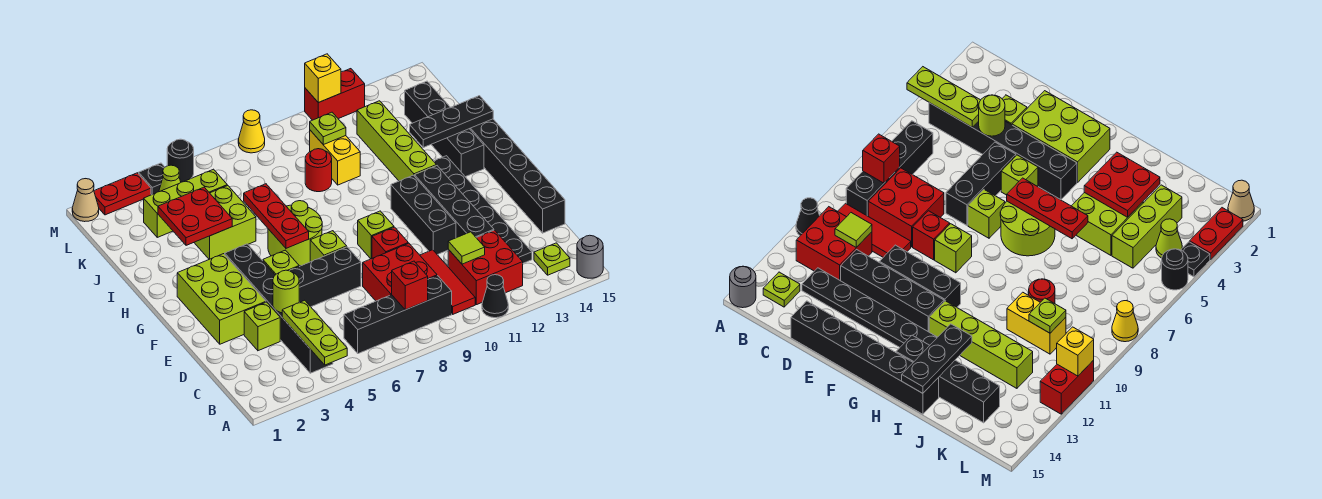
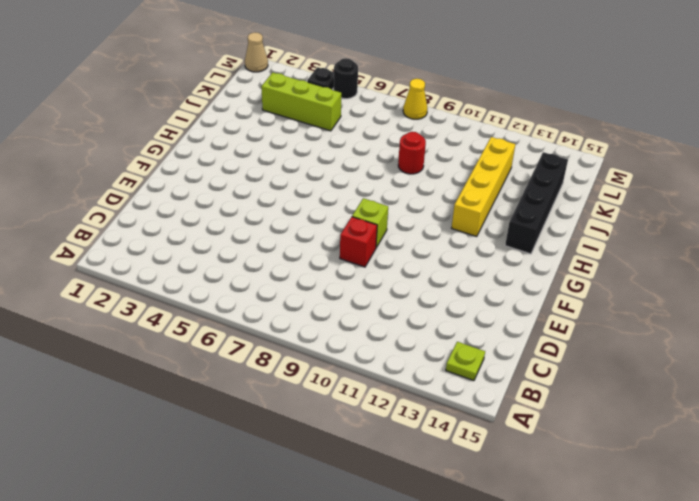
yellow brick H12:K12 level 1 -> lime brick H12:K12 level 1
none -> black cone A11 level 1
none -> grey round brick A15 level 1
none -> black brick B4:G4 level 1
none -> black brick B6:B9 level 1

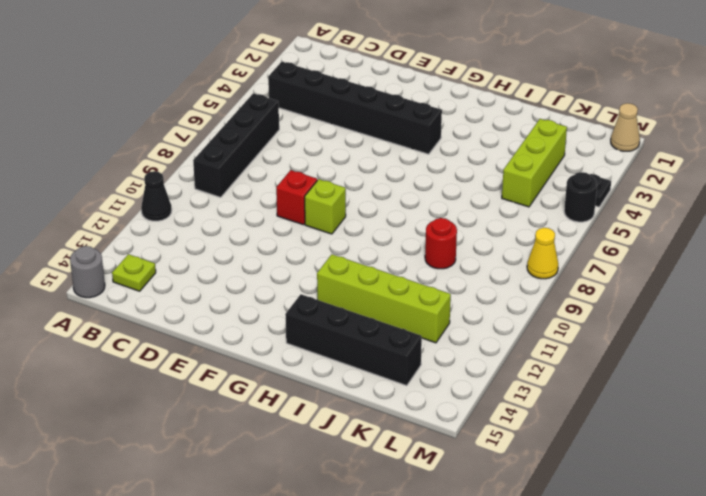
none -> red tile B10:D10 level 1
none -> red brick B11:C12 level 1
none -> red brick C8:D9 level 1
none -> black plate C13:H13 level 1

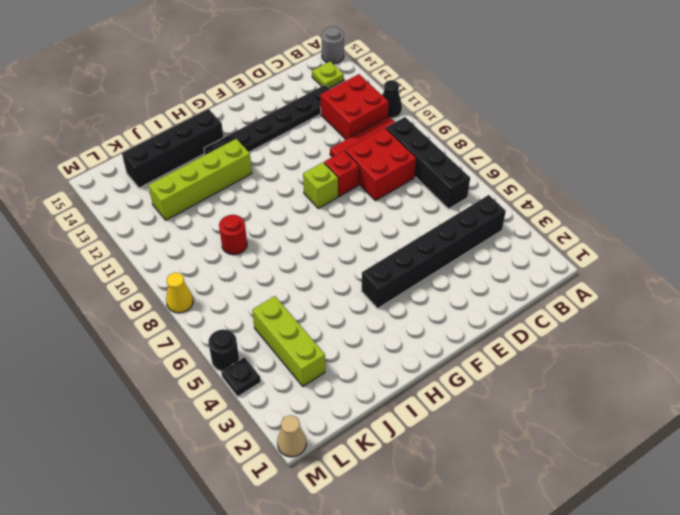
none -> lime brick D3 level 1
none -> black brick D12:G12 level 1
none -> black brick D15:I15 level 1
none -> lime brick E2:G3 level 1

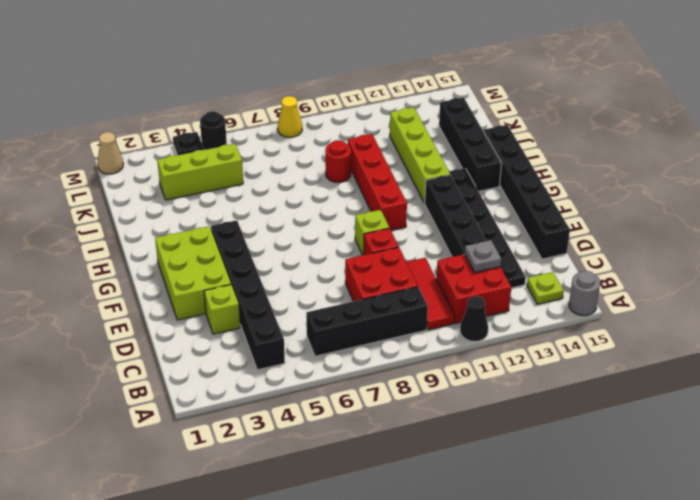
grey plate C12 level 2 -> none
red brick G10:J10 level 1 -> yellow brick J10:K10 level 1
none -> black brick E5:E7 level 1
none -> black brick E11:G11 level 1
none -> lime brick F5 level 1
none -> lime brick F7 level 1

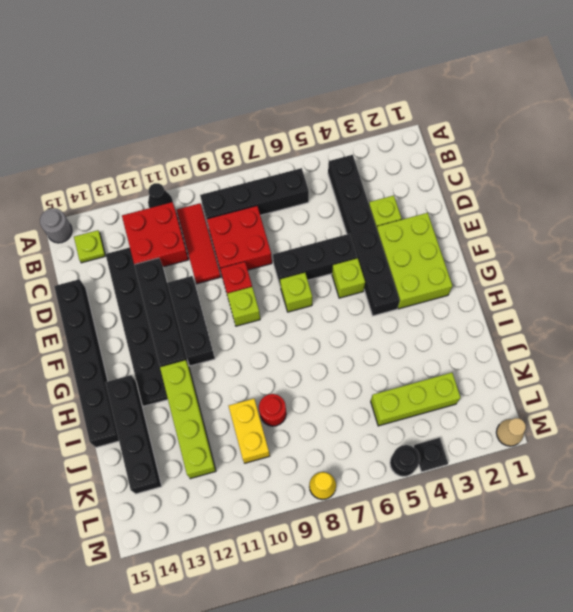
none -> lime round brick G6:H7 level 1
none -> lime brick I4:J5 level 1
none -> lime cone L4 level 1
none -> red plate M2:M3 level 1

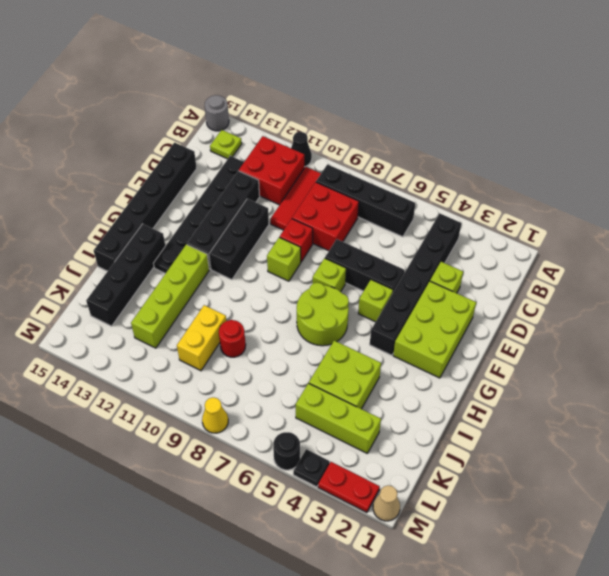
none -> lime cone L4 level 1
none -> red brick M11:M12 level 1
none -> lime plate A4:C4 level 2
none -> red brick B8 level 2

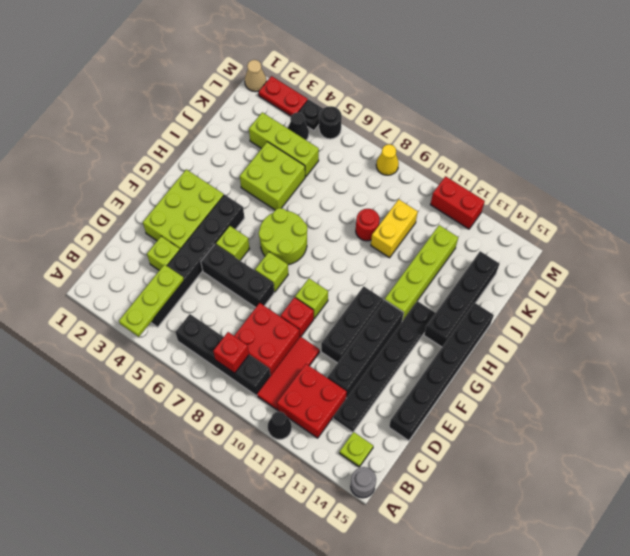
black cone L4 level 1 -> lime cone L4 level 1
none -> lime tile C11 level 2
none -> lime round brick D4 level 2
none -> red plate G6:I6 level 2
none -> red plate I3:J4 level 2

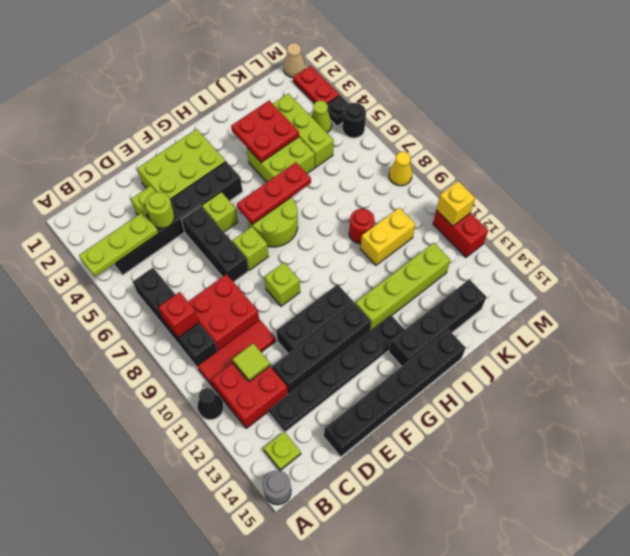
none -> red brick E9 level 1
none -> black plate I13:I15 level 2
none -> lime plate K10 level 2

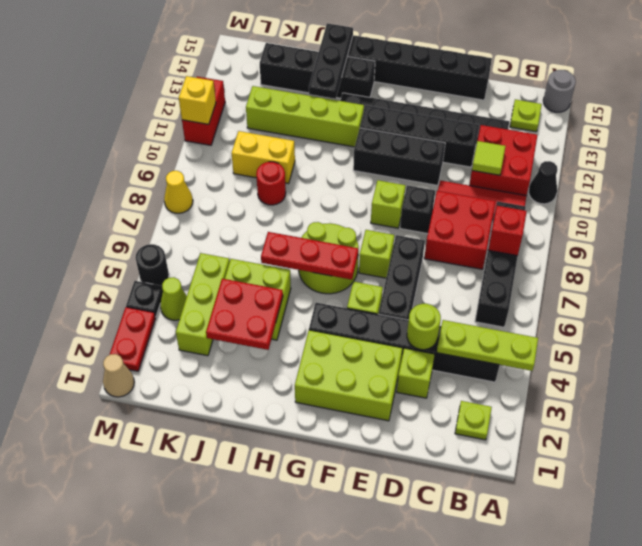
lime plate B2 level 1 -> lime plate K10 level 2
black brick E9 level 1 -> red brick E9 level 1

